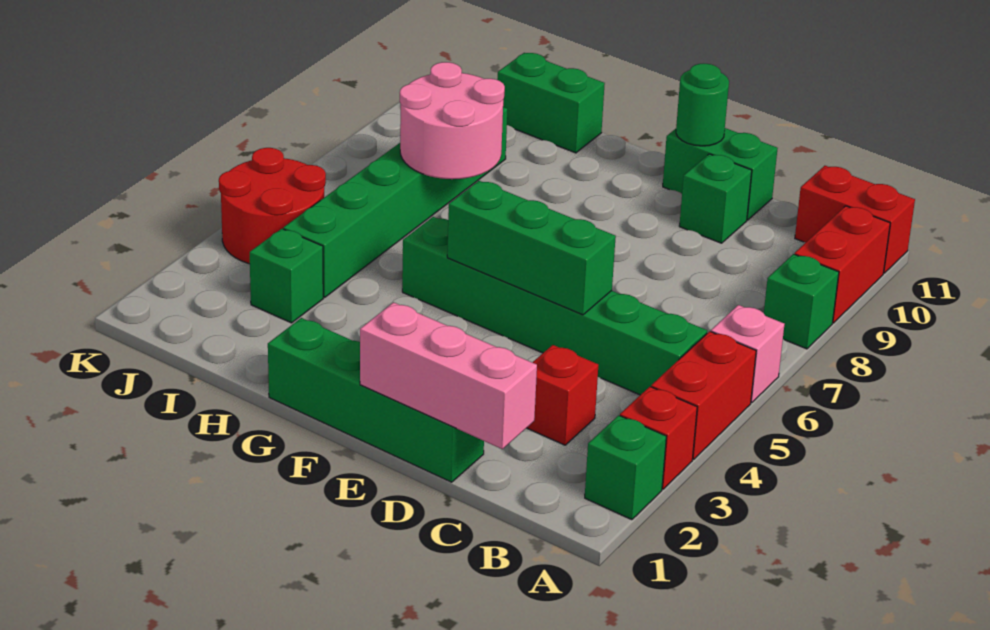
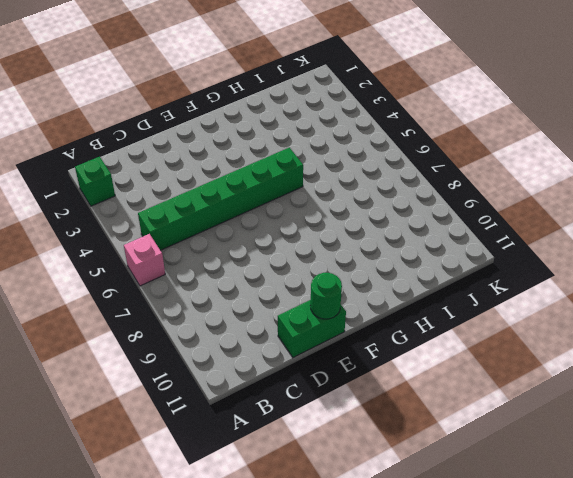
none -> red brick A3 level 1
none -> red brick A4:A5 level 1
none -> green brick A8 level 1

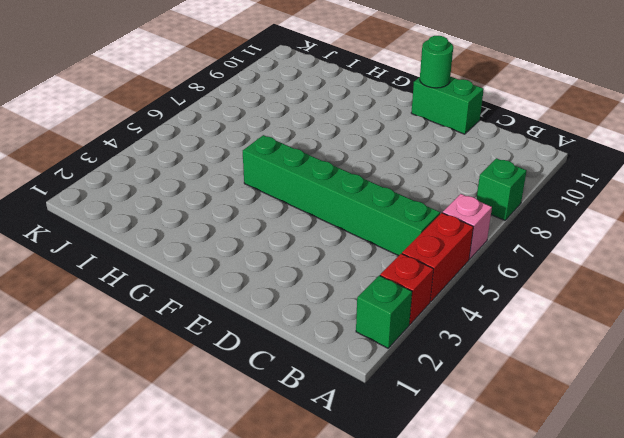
none -> red brick A9:A10 level 1
none -> red brick A11:B11 level 1
none -> red brick C3 level 1

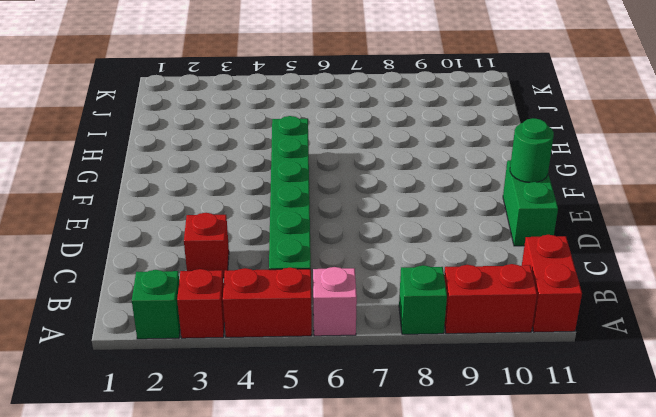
none -> green brick D1:G1 level 1
none -> green brick D10 level 1
none -> green brick H11:I11 level 1

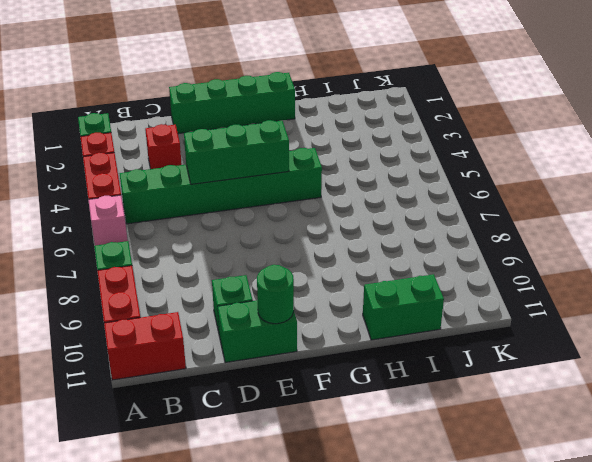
none -> green brick I3 level 1
none -> green brick I4:I9 level 1
none -> red round brick J4:K5 level 1

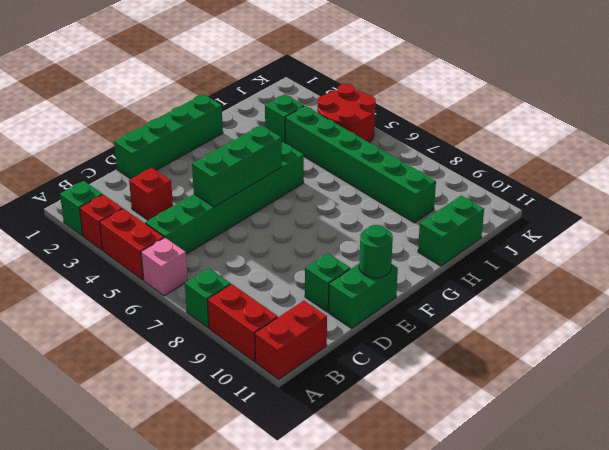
none -> pink brick C1:E1 level 2
none -> pink round brick H7:I8 level 2

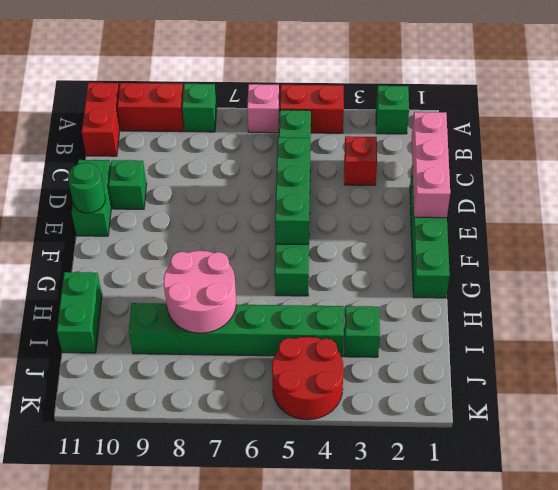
none -> red brick A3 level 1

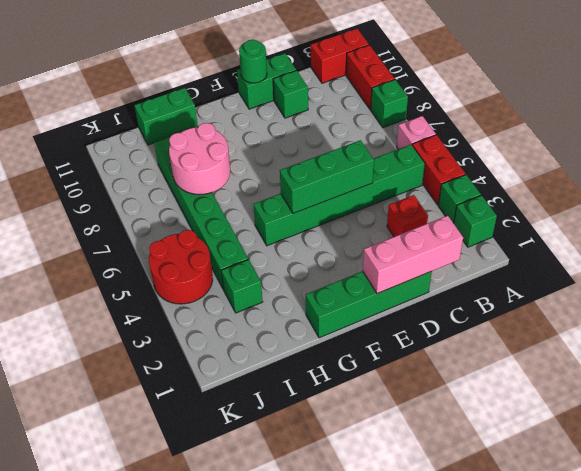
green brick A3 level 1 -> red brick A3 level 1

